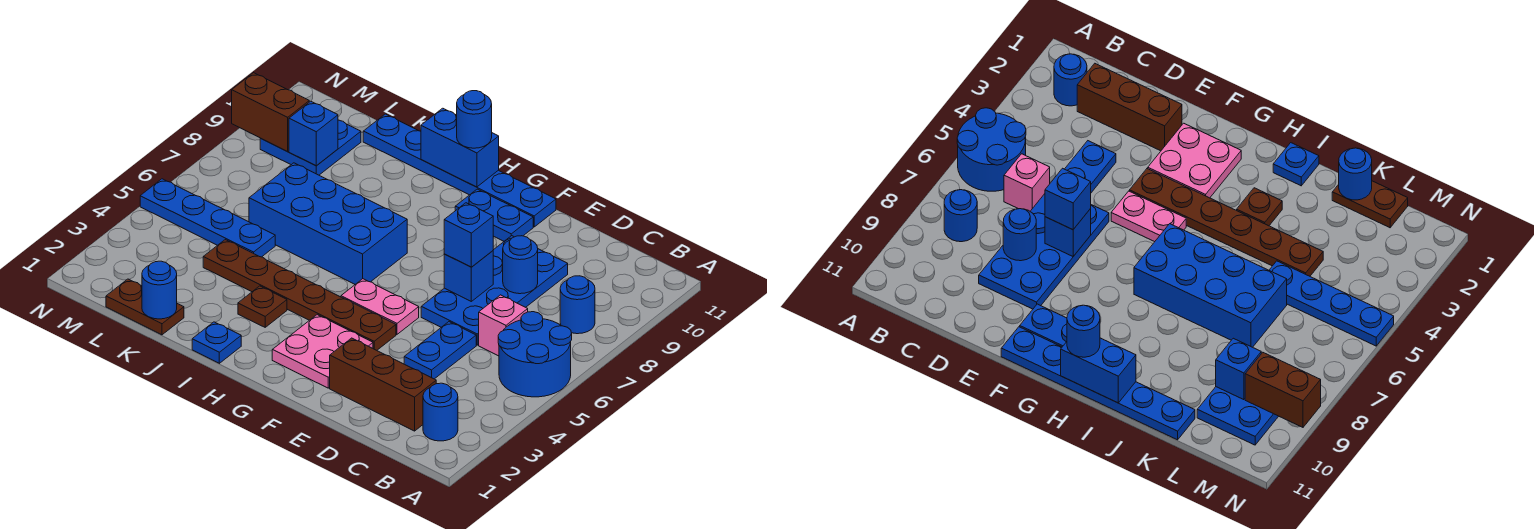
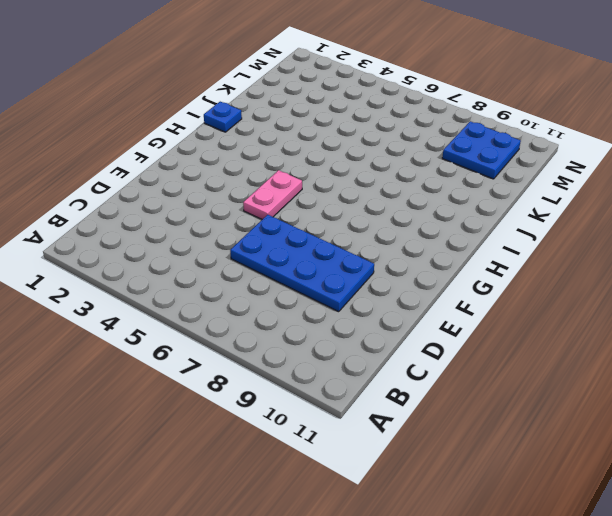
none -> blue round brick A5:B6 level 1
none -> blue round brick B2 level 1
none -> blue round brick B8 level 1

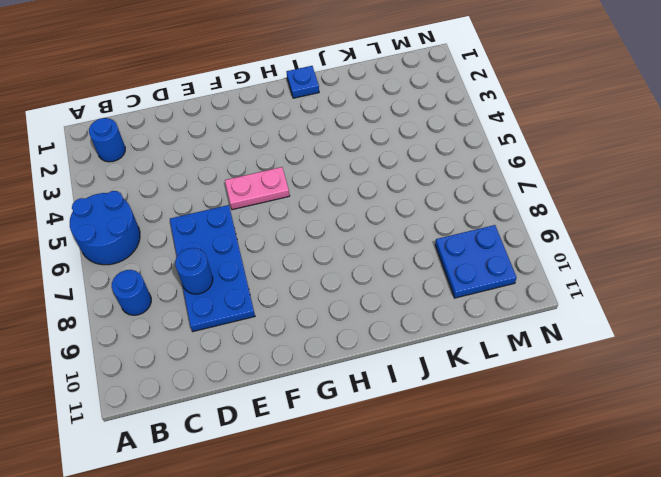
none -> brown brick C2:E2 level 1
none -> pink brick C6 level 1
none -> blue plate D4:D5 level 1

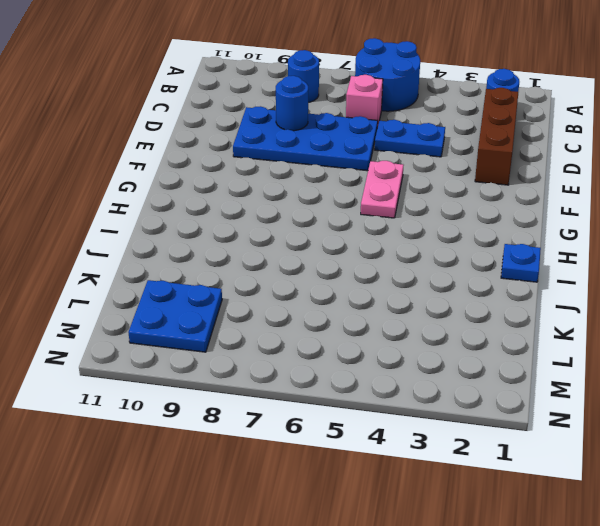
none -> pink plate F2:G3 level 1
none -> brown plate F4:K4 level 1
none -> blue plate F10:G10 level 1

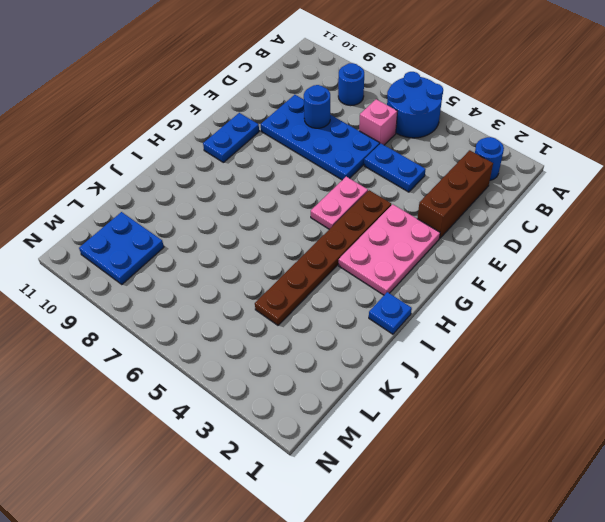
pink plate F2:H3 level 1 -> pink plate F2:G3 level 1
none -> blue plate F11:K11 level 1
none -> blue brick H6:K7 level 1
none -> brown plate I3 level 1

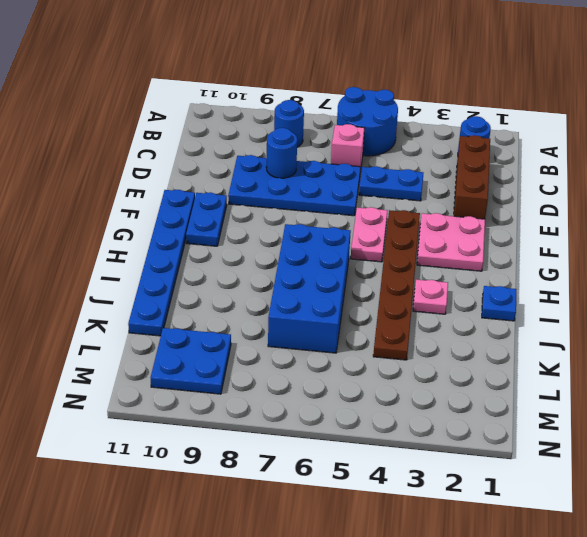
pink plate I3 level 1 -> brown plate I3 level 1
none -> brown plate K1:L1 level 1
none -> blue plate K5:N5 level 1
none -> blue brick E7 level 2

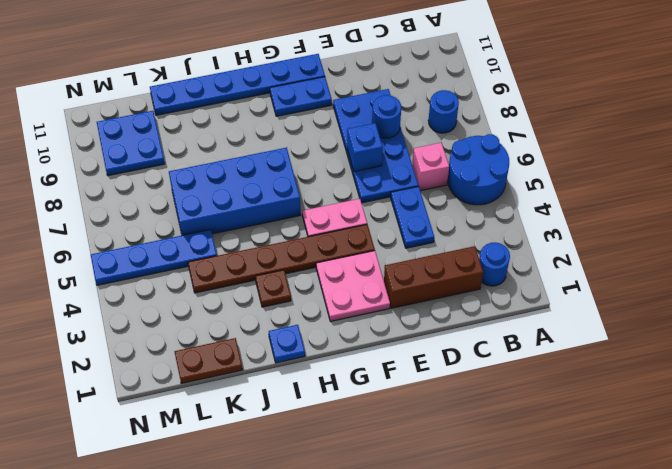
none -> blue brick H11:I11 level 2
none -> blue round brick K1 level 2
none -> blue brick L9 level 2

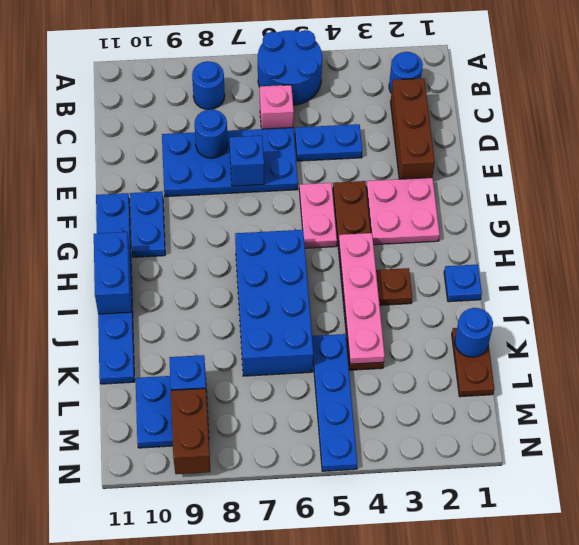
pink plate H4:K4 level 2 -> none
none -> blue brick E7 level 3
none -> blue round brick H11 level 3

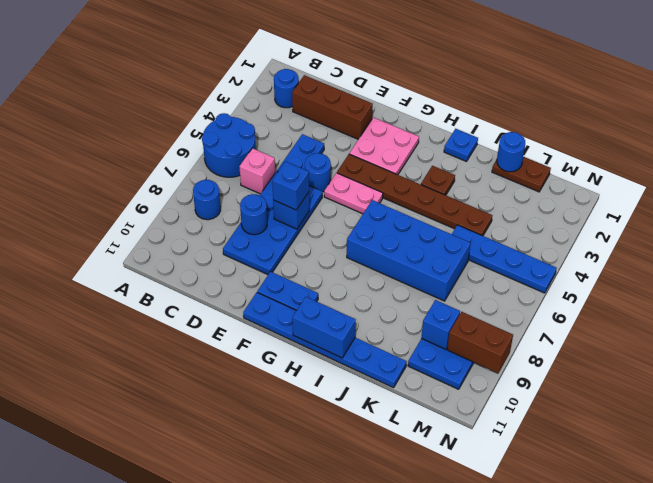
blue round brick E5 level 1 -> blue round brick H11 level 3

